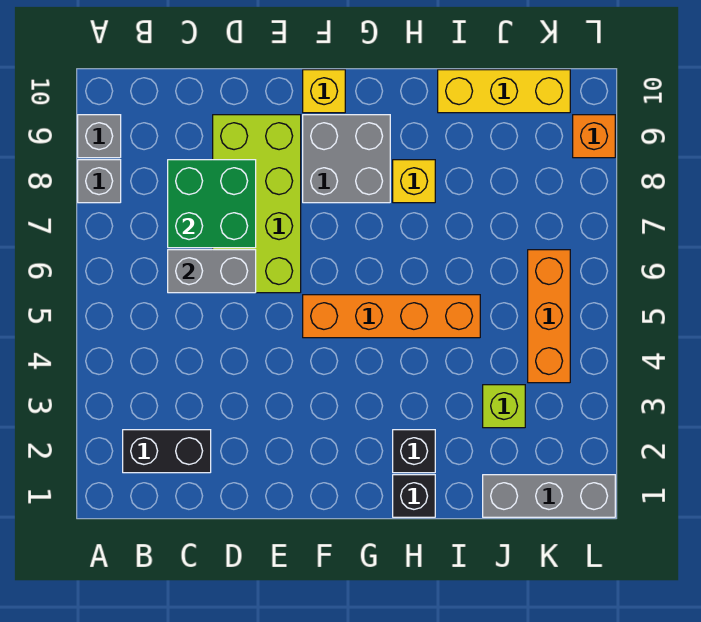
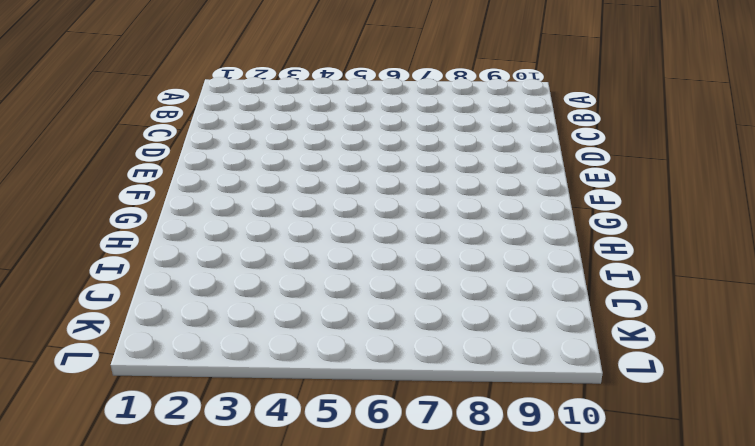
none -> grey brick A8 level 1
none -> grey brick A9 level 1
none -> black brick B2:C2 level 1

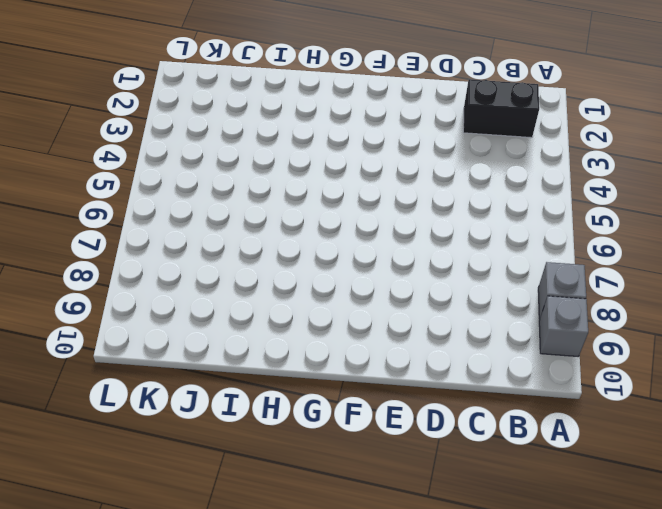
none -> lime brick D6:E9 level 1
none -> orange brick F5:I5 level 1
none -> grey brick F8:G9 level 1

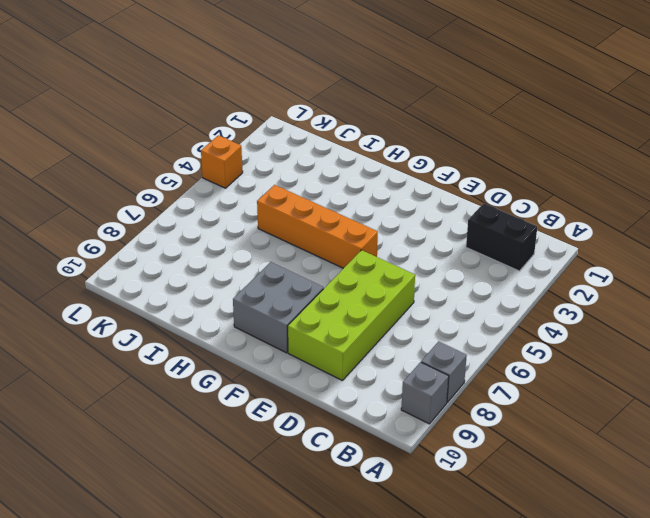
orange brick L4 level 1 -> orange brick L9 level 1
none -> yellow brick F10 level 1
none -> black brick H1 level 1
none -> black brick H2 level 1

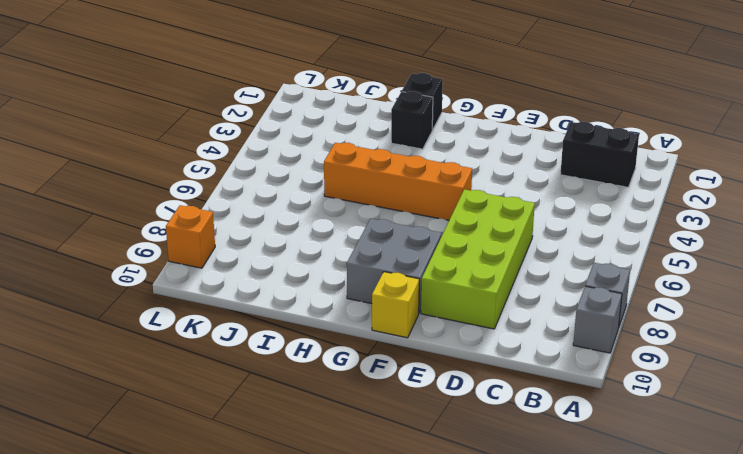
none -> yellow brick H8 level 1
none -> yellow brick I10:K10 level 1
none -> grey brick J1:L1 level 1

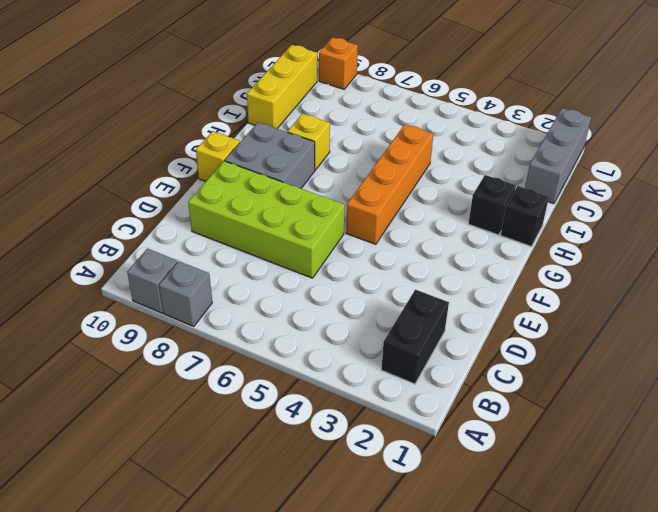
none -> lime brick J3 level 1
none -> orange brick K4:K6 level 1
none -> grey brick C6:D6 level 2

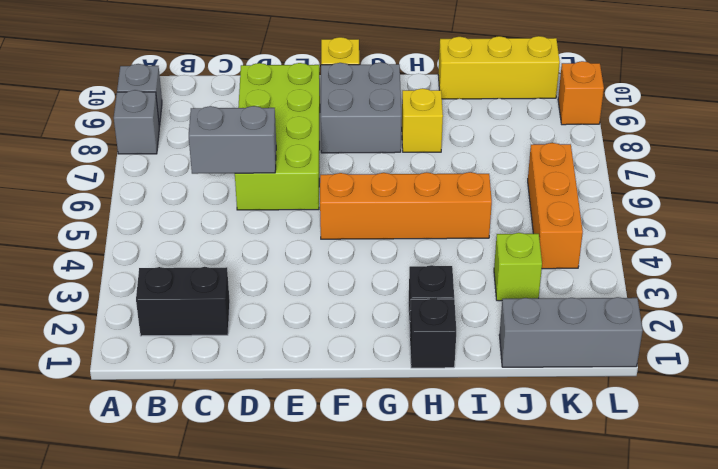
none -> green brick C7:D8 level 2

